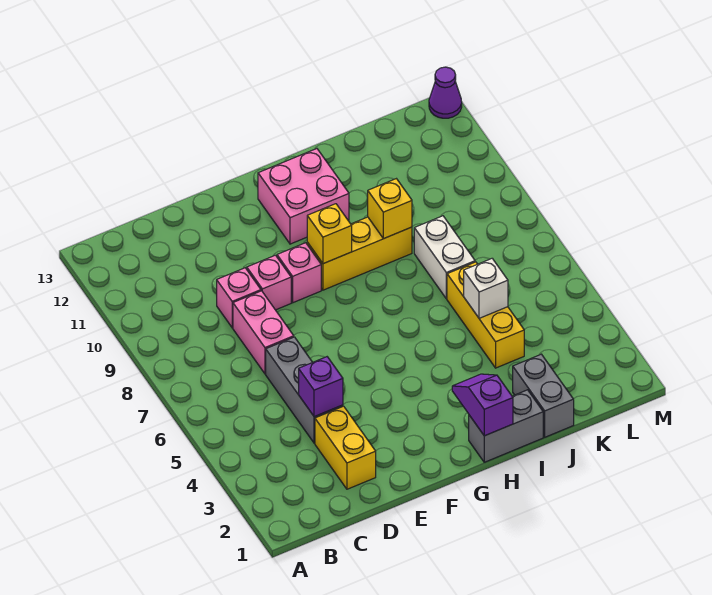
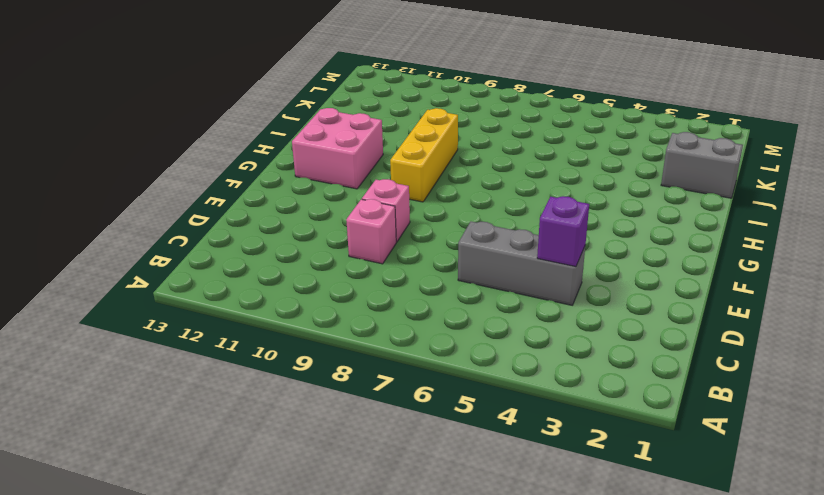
none -> yellow brick D2:D3 level 1
none -> pink brick D7:D8 level 1
none -> pink brick F9 level 1

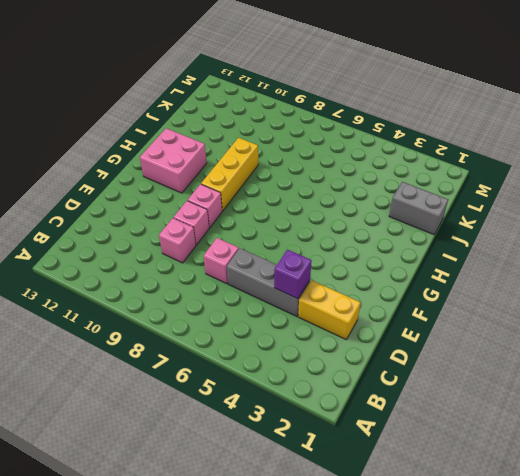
pink brick D7 level 1 -> pink brick D7:D8 level 1
none -> grey brick H1:I1 level 1
none -> yellow brick J4:J6 level 1
none -> white brick J7:J8 level 1

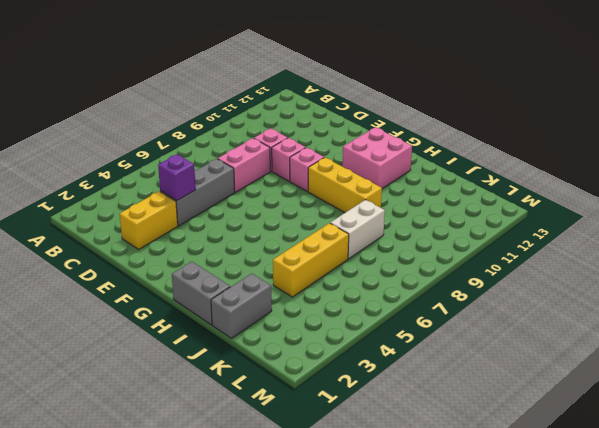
none -> purple cone M13 level 1
none -> yellow brick G9 level 2
none -> purple slope H1:H2 level 2 top 1

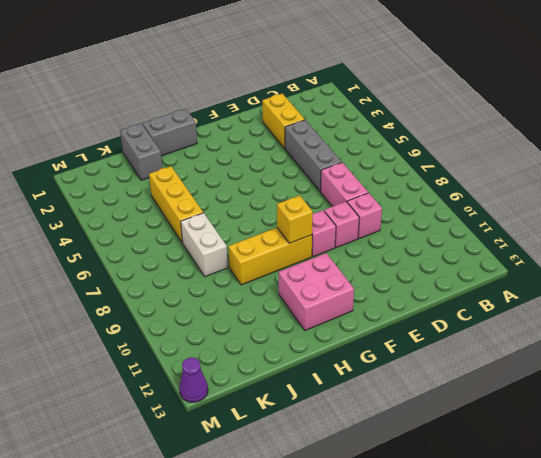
none -> purple brick D4 level 2
none -> purple slope H1:H2 level 2 top 1
none -> yellow brick I9 level 2

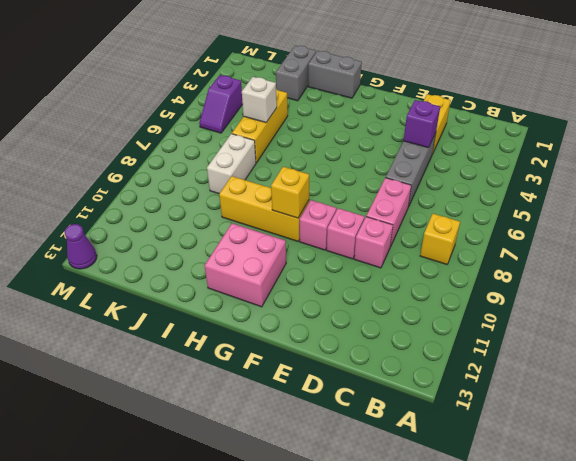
yellow brick B8 level 1 -> yellow brick I9 level 2
purple slope L4:L5 level 1 top 4 -> purple slope H1:H2 level 2 top 1

